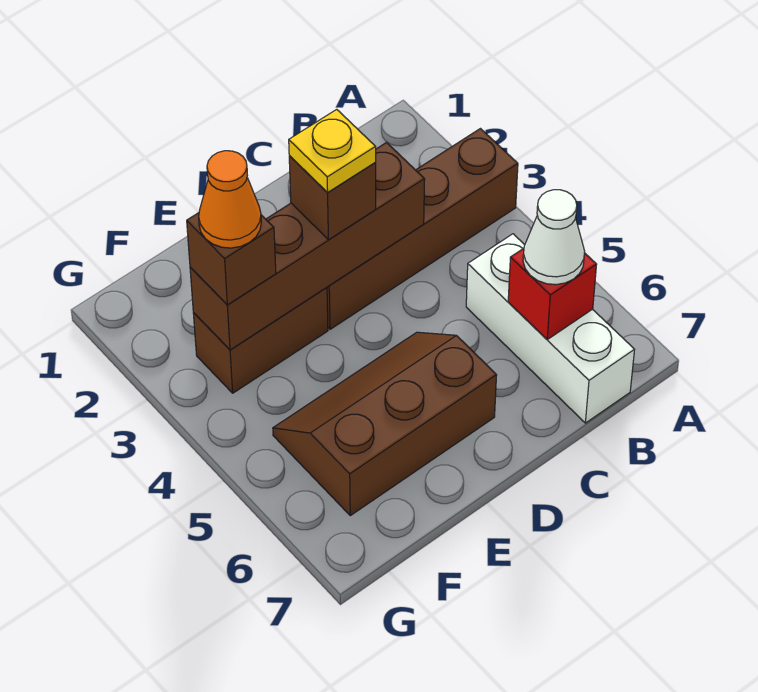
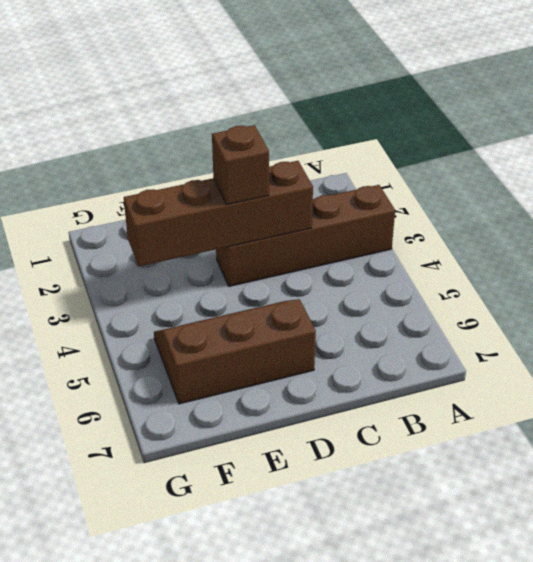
none -> white brick B5:B7 level 1
none -> brown brick E3:F3 level 1

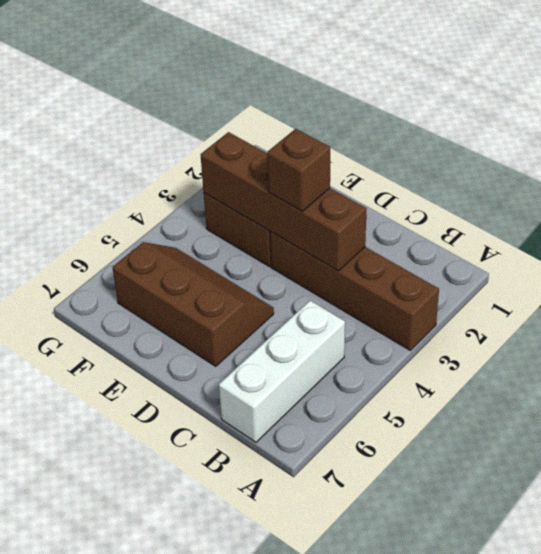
none -> red brick B6 level 2
none -> white cone B6 level 3

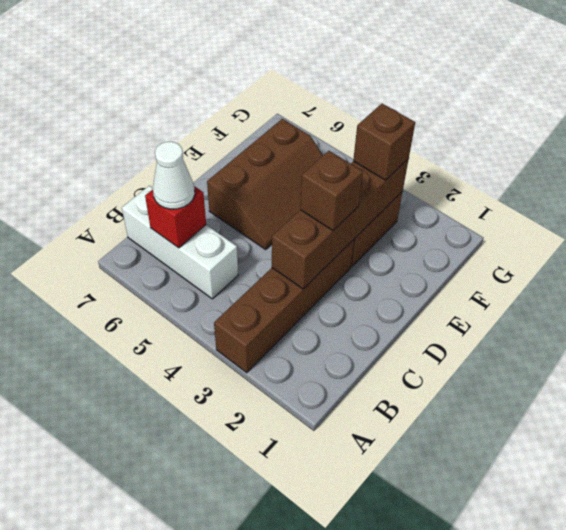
none -> yellow plate D3 level 4
none -> orange cone F3 level 4

